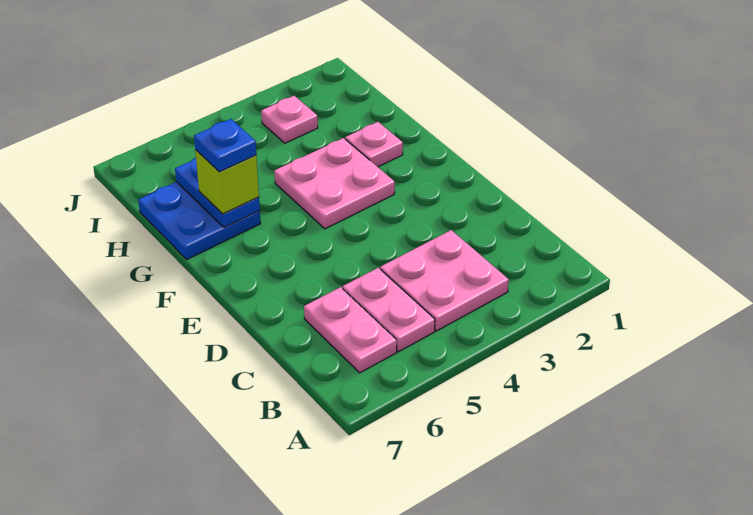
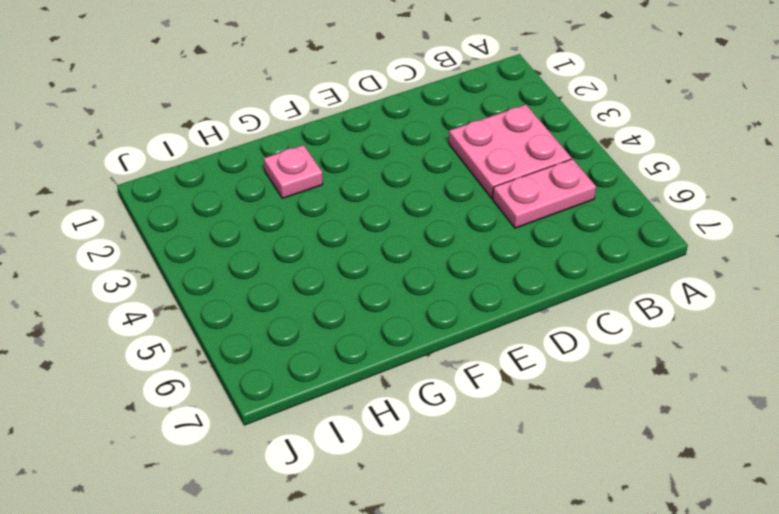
none -> pink plate B6:C6 level 1
none -> pink plate F3:G4 level 1

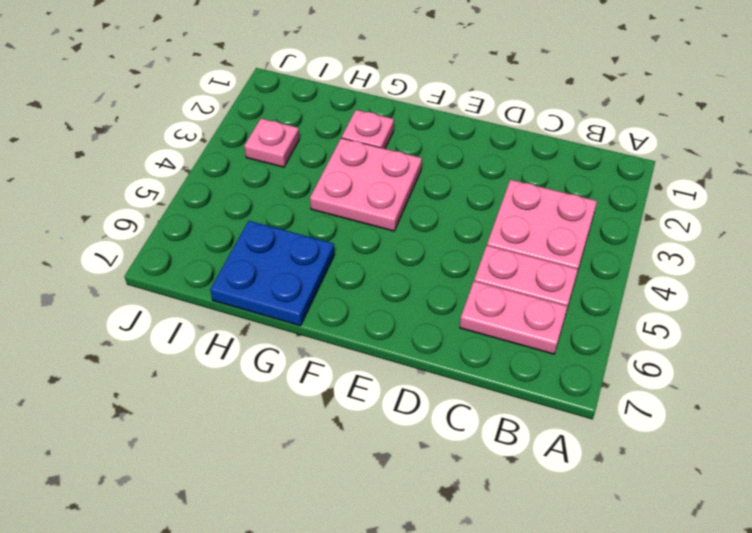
none -> blue plate G6:H6 level 2
none -> lime brick G6 level 3

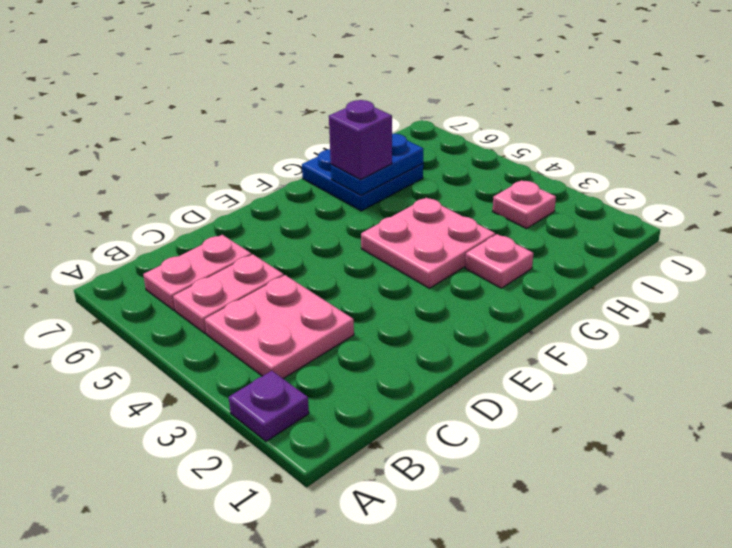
purple plate A2 level 1 -> none
purple brick G6 level 3 -> lime brick G6 level 3
none -> blue plate G6 level 4

